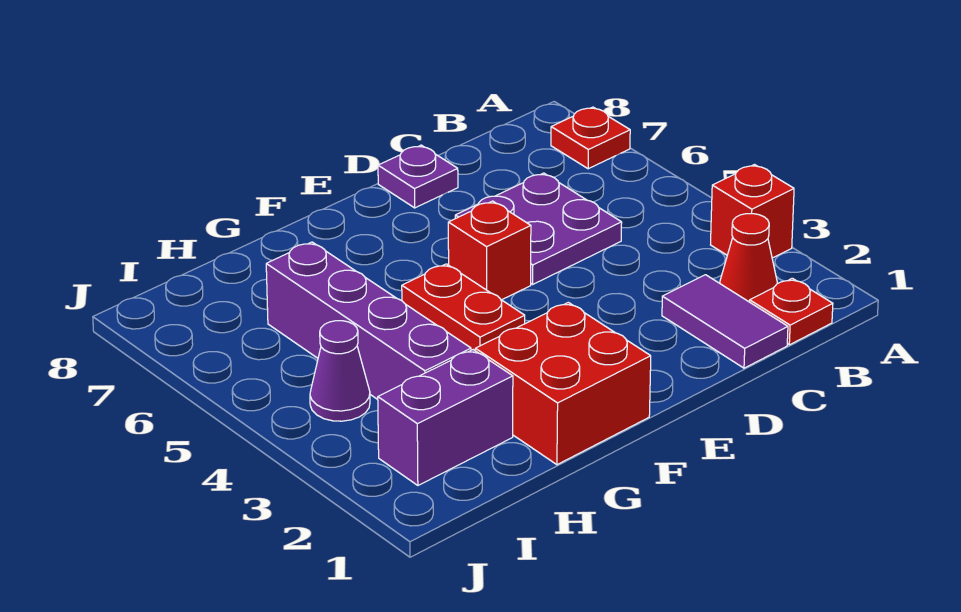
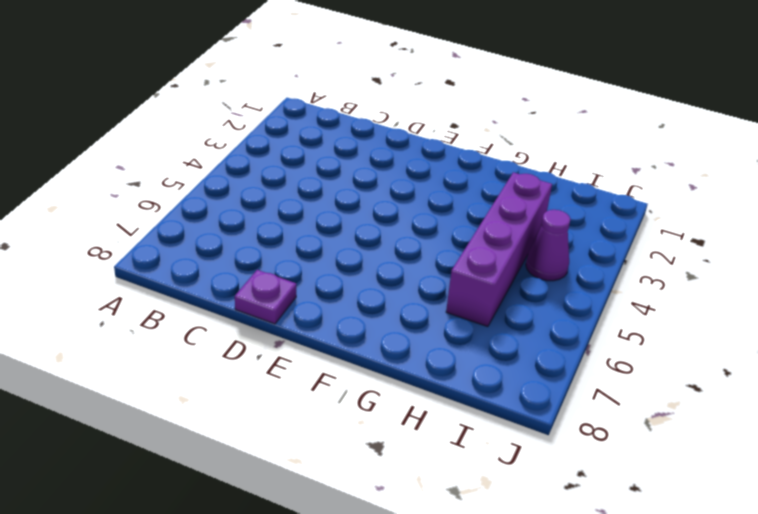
none -> red brick A3 level 1
none -> red plate A7 level 1
none -> red plate B1 level 1

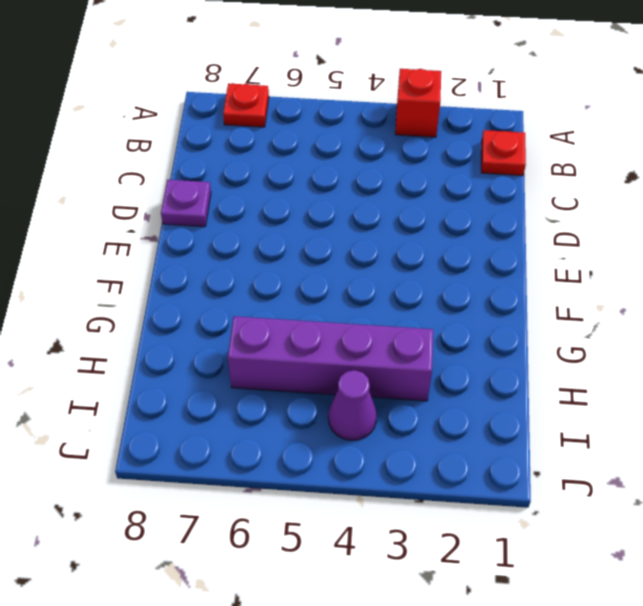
none -> red cone B2 level 1
none -> purple tile C1:C2 level 1
none -> purple plate C5:D6 level 1

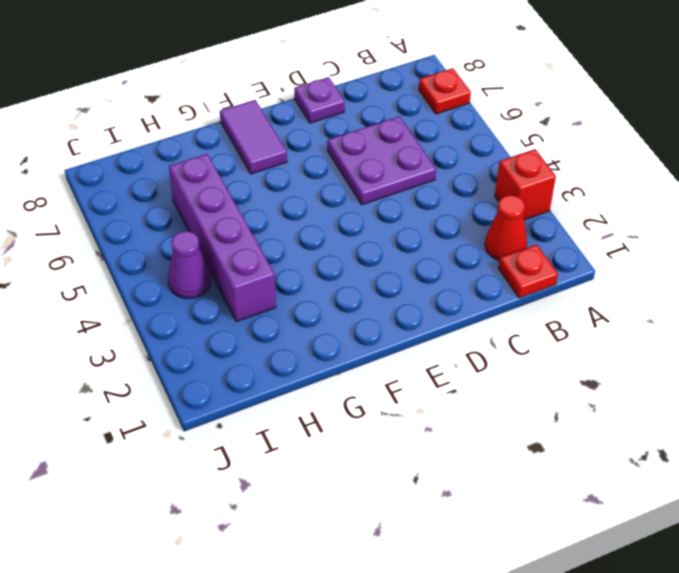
purple tile F7:F8 level 1 -> purple tile C1:C2 level 1
none -> red brick E5 level 1
none -> red brick F1:G2 level 1
none -> red plate F4:F5 level 1

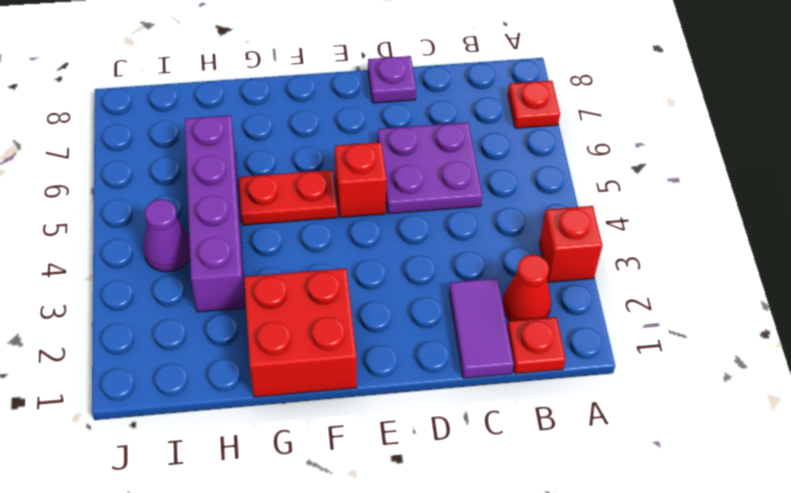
red plate F5:G5 level 1 -> red plate F4:F5 level 1
none -> purple brick H2:I2 level 1

